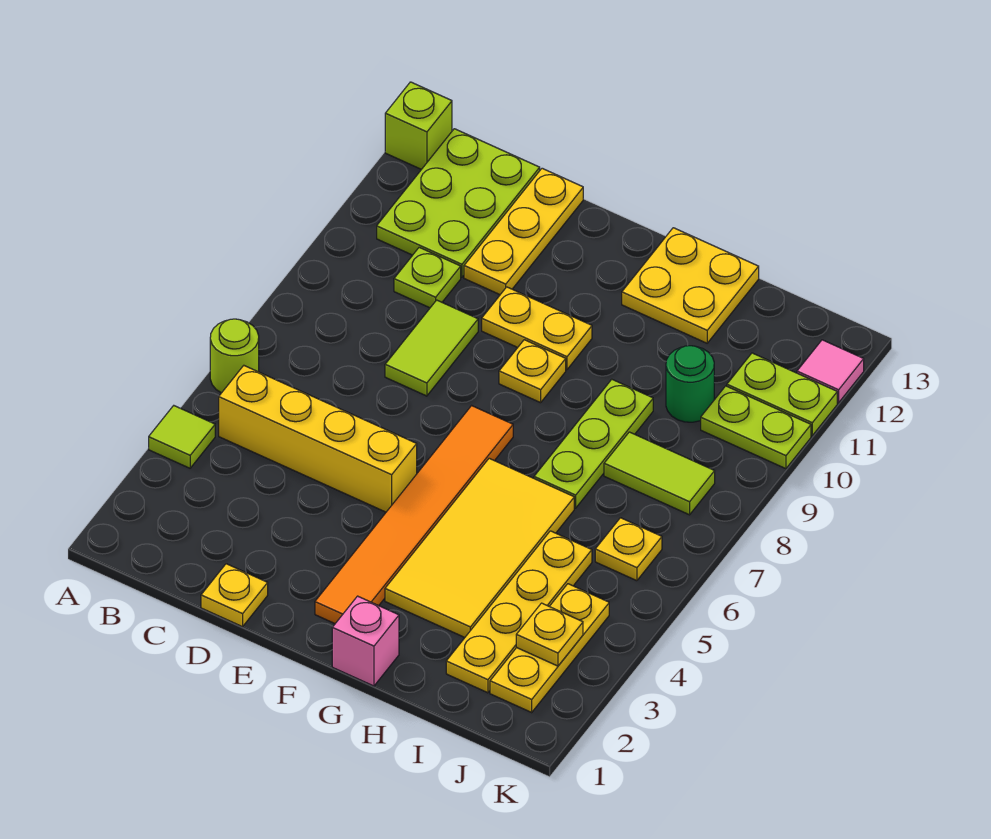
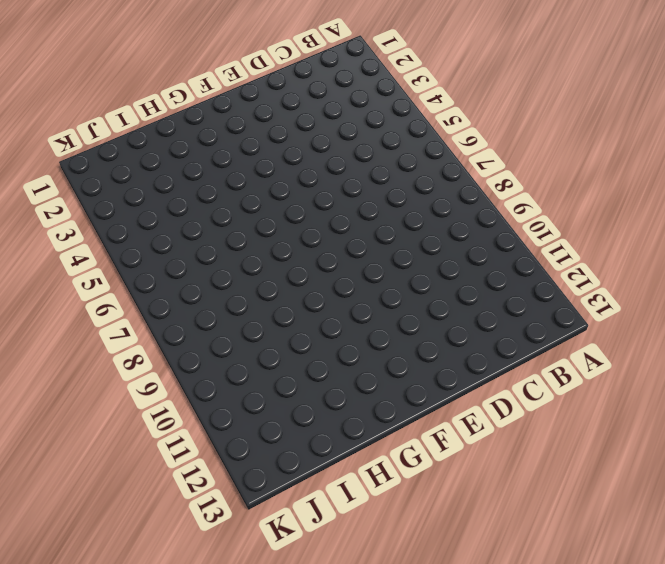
none -> lime tile A4 level 1
none -> lime round brick A6 level 1
none -> lime brick A13 level 1

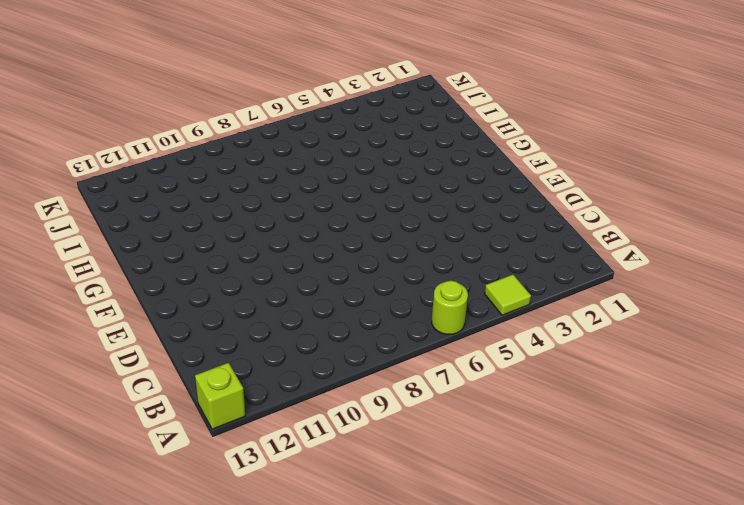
none -> yellow brick B5:E5 level 1
none -> lime plate B11:C13 level 1
none -> lime plate C10 level 1

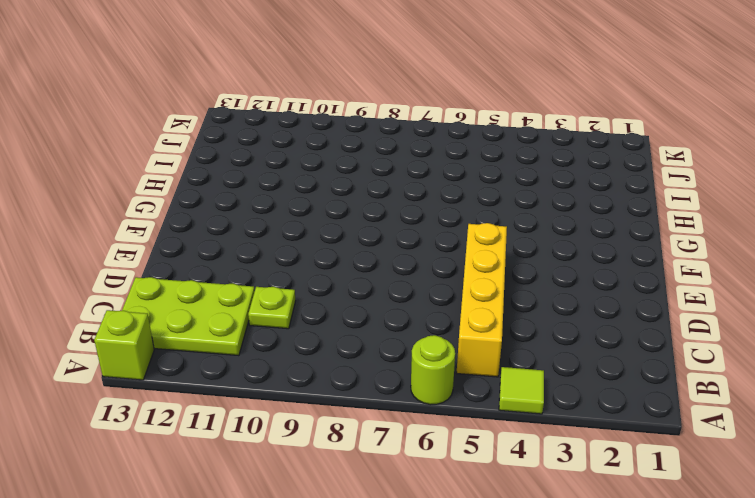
none -> yellow plate D1 level 1
none -> lime tile D8:D9 level 1
none -> yellow plate D11:D13 level 1

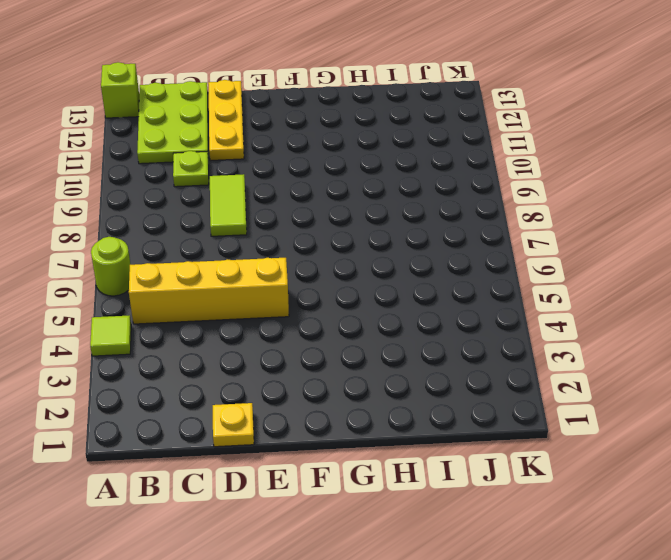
none -> yellow plate E10:F10 level 1
none -> orange tile F2:F7 level 1
none -> yellow plate F9 level 1

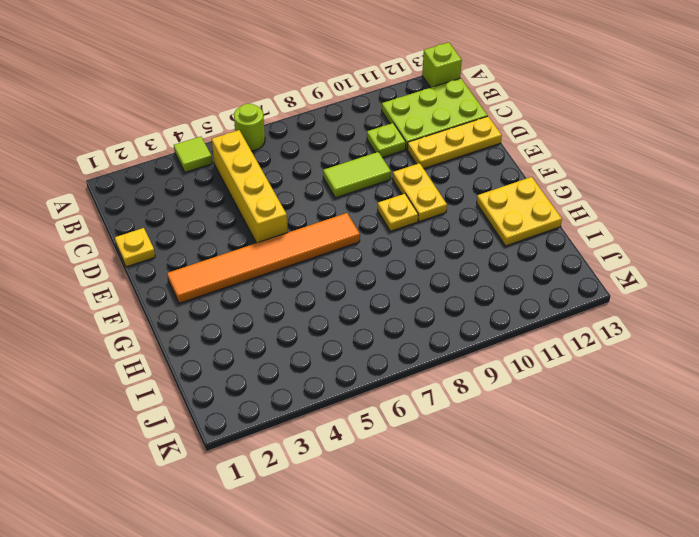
none -> pink brick G1 level 1
none -> yellow tile G3:H6 level 1
none -> lime plate H7:H9 level 1

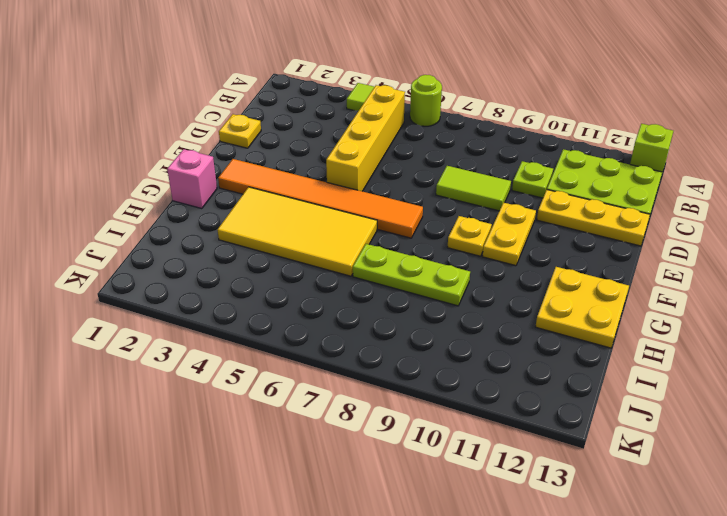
none -> yellow plate I2:I5 level 1
none -> lime tile I8:J8 level 1
none -> green round brick I10 level 1

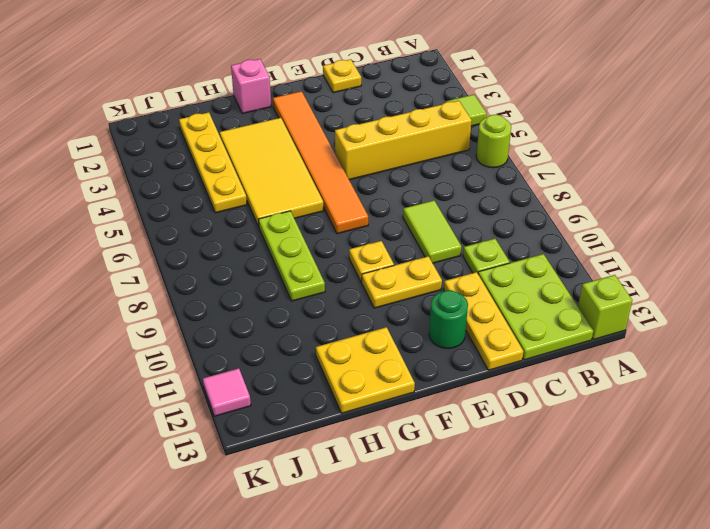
green round brick E12 level 1 -> green round brick I10 level 1
none -> lime tile I8:J8 level 1
none -> yellow plate J2:J4 level 1
none -> yellow plate J6 level 1

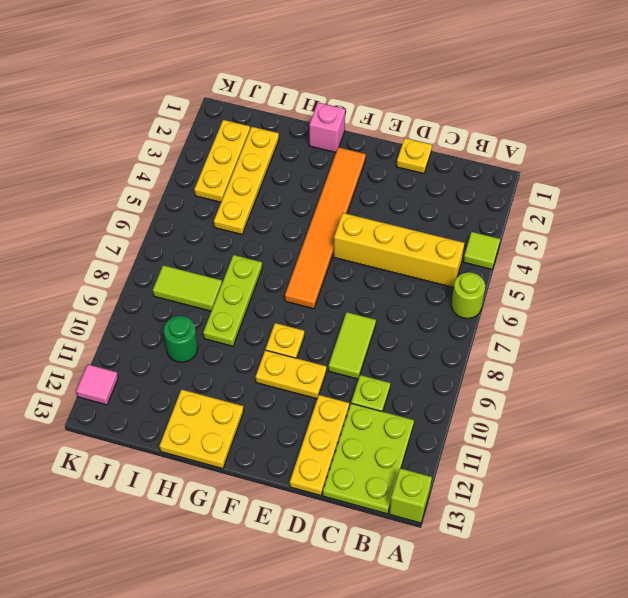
none -> yellow tile G3:H6 level 1
none -> yellow plate J6 level 1
none -> lime plate J10:K10 level 1

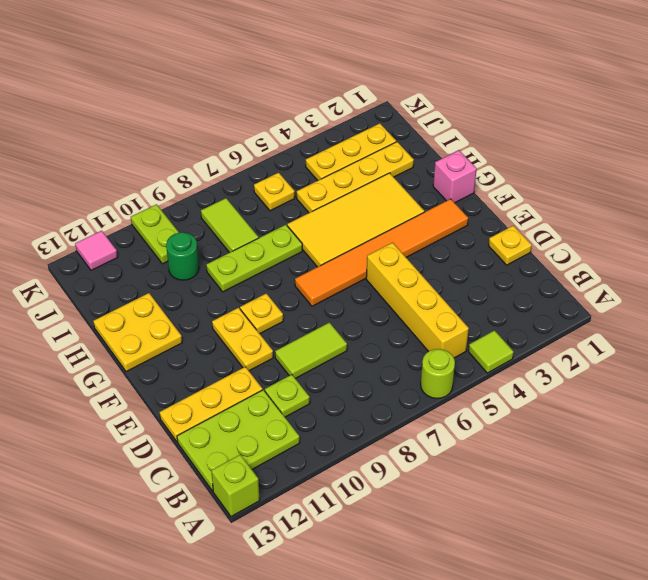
none -> lime plate J11:K11 level 1
none -> yellow plate J3 level 2

